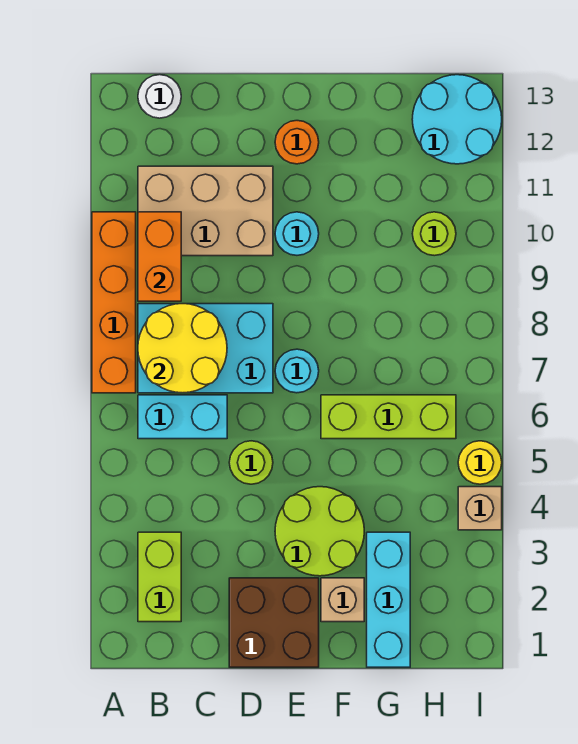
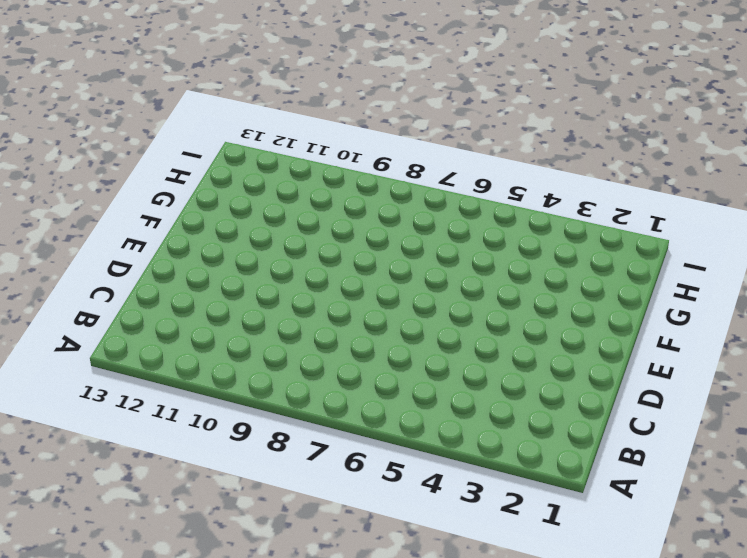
none -> orange brick A7:A10 level 1
none -> lime brick B2:B3 level 1
none -> cyan brick B6:C6 level 1

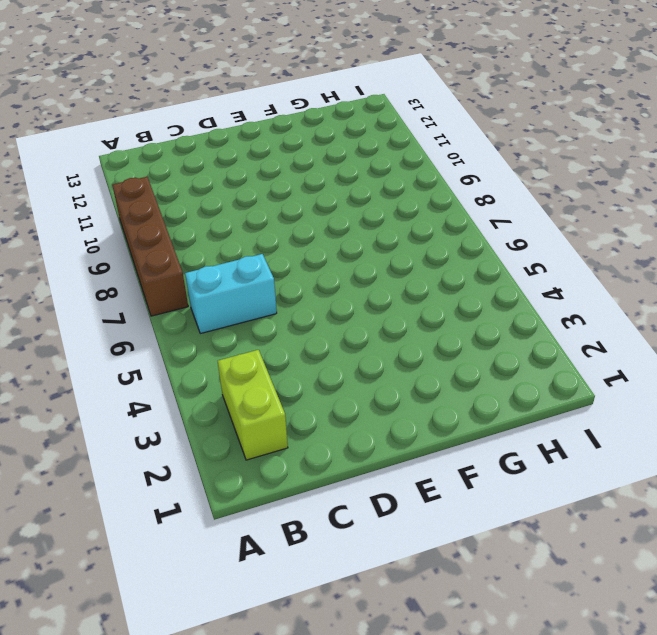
brown brick A7:A10 level 1 -> orange brick A7:A10 level 1
none -> cyan brick B7:D8 level 1
none -> tan brick B10:D11 level 1
none -> white round brick B13 level 1

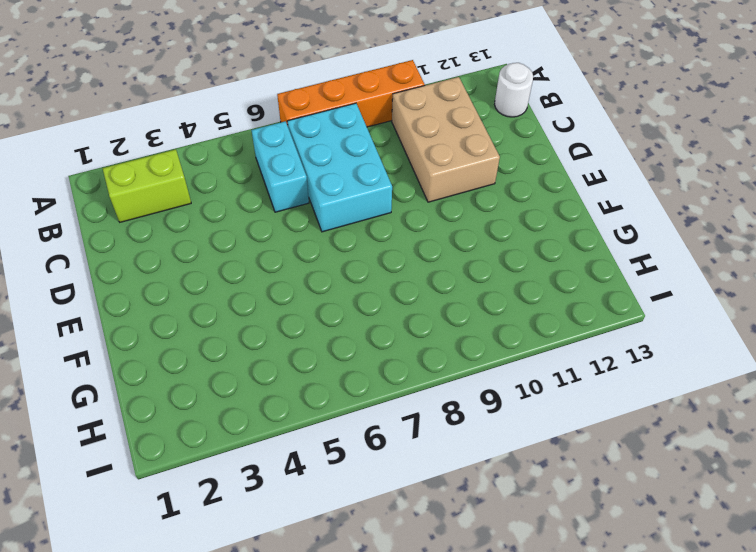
none -> brown brick D1:E2 level 1
none -> lime round brick D5 level 1
none -> lime round brick E3:F4 level 1

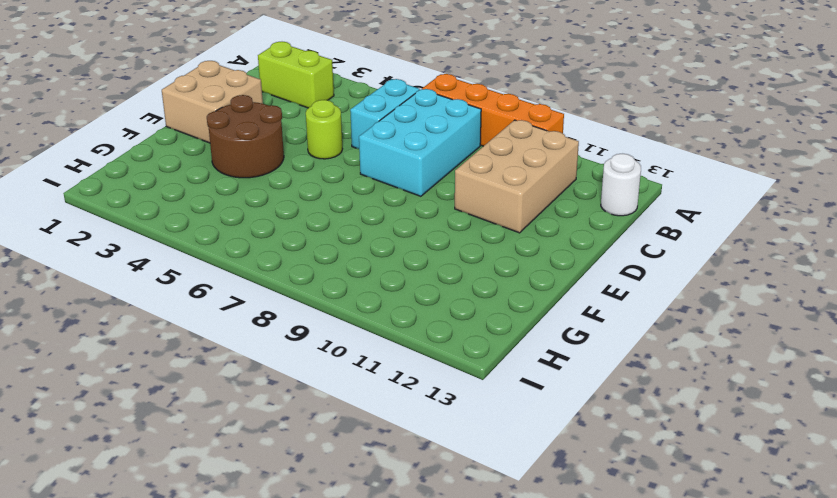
tan brick D1:E2 level 1 -> brown brick D1:E2 level 1
brown round brick E3:F4 level 1 -> lime round brick E3:F4 level 1
none -> cyan round brick E7 level 1
none -> cyan round brick E10 level 1
none -> orange round brick E12 level 1

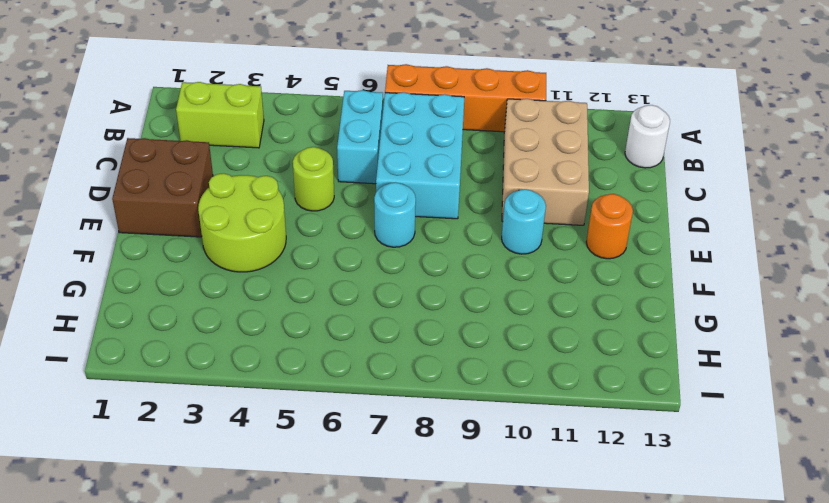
none -> tan brick F2 level 1
none -> lime brick F6:H6 level 1
none -> cyan brick G1:G3 level 1

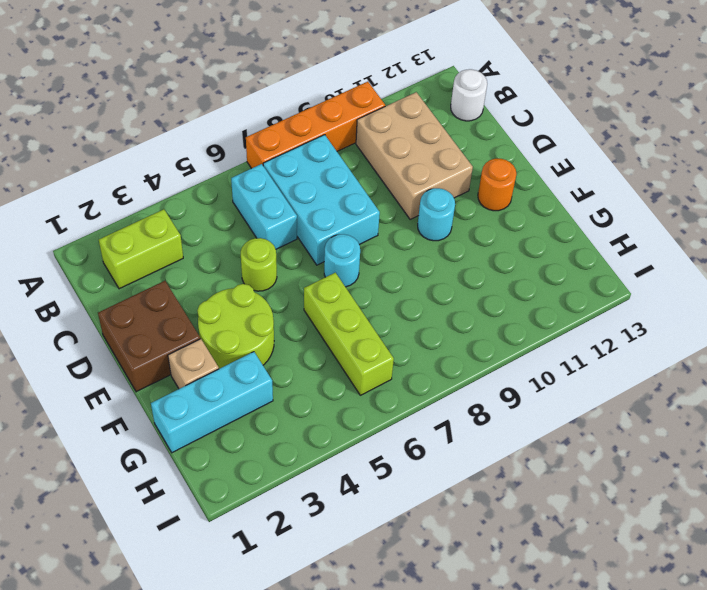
none -> lime round brick H10 level 1
none -> cyan round brick H12:I13 level 1
none -> tan brick I4 level 1

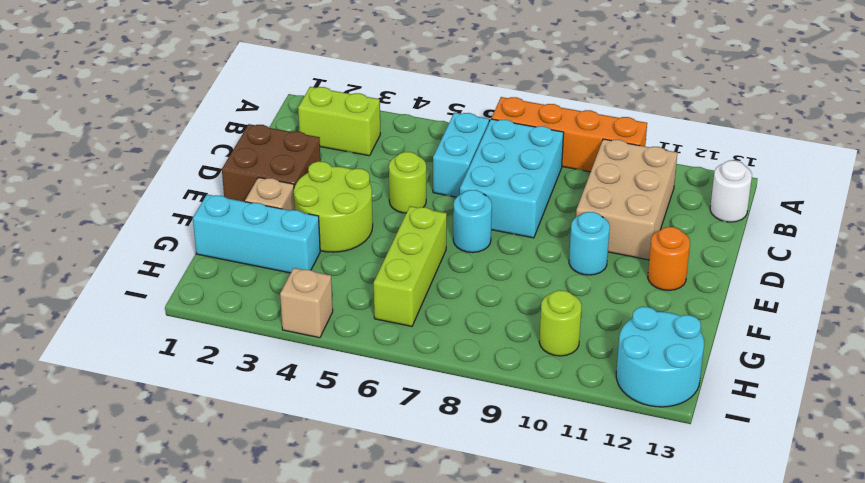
none -> yellow round brick I5 level 1
none -> yellow round brick B7:C8 level 2
none -> orange brick B9:B10 level 2

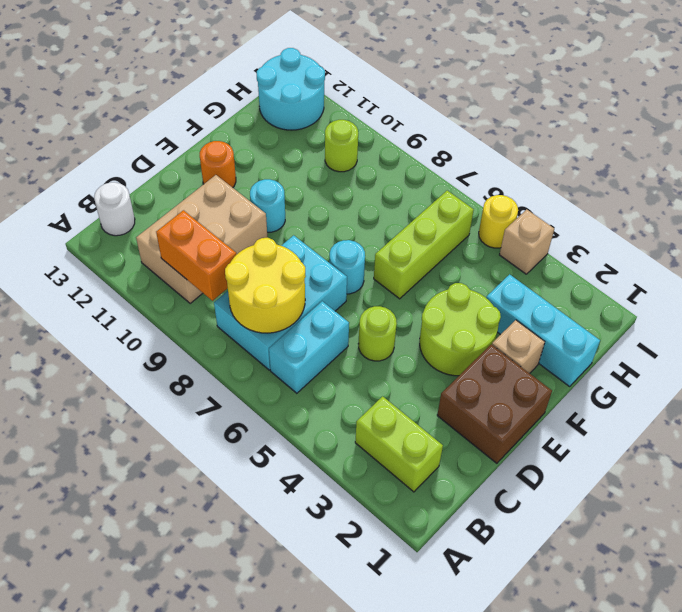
none -> orange brick A7:A10 level 1

